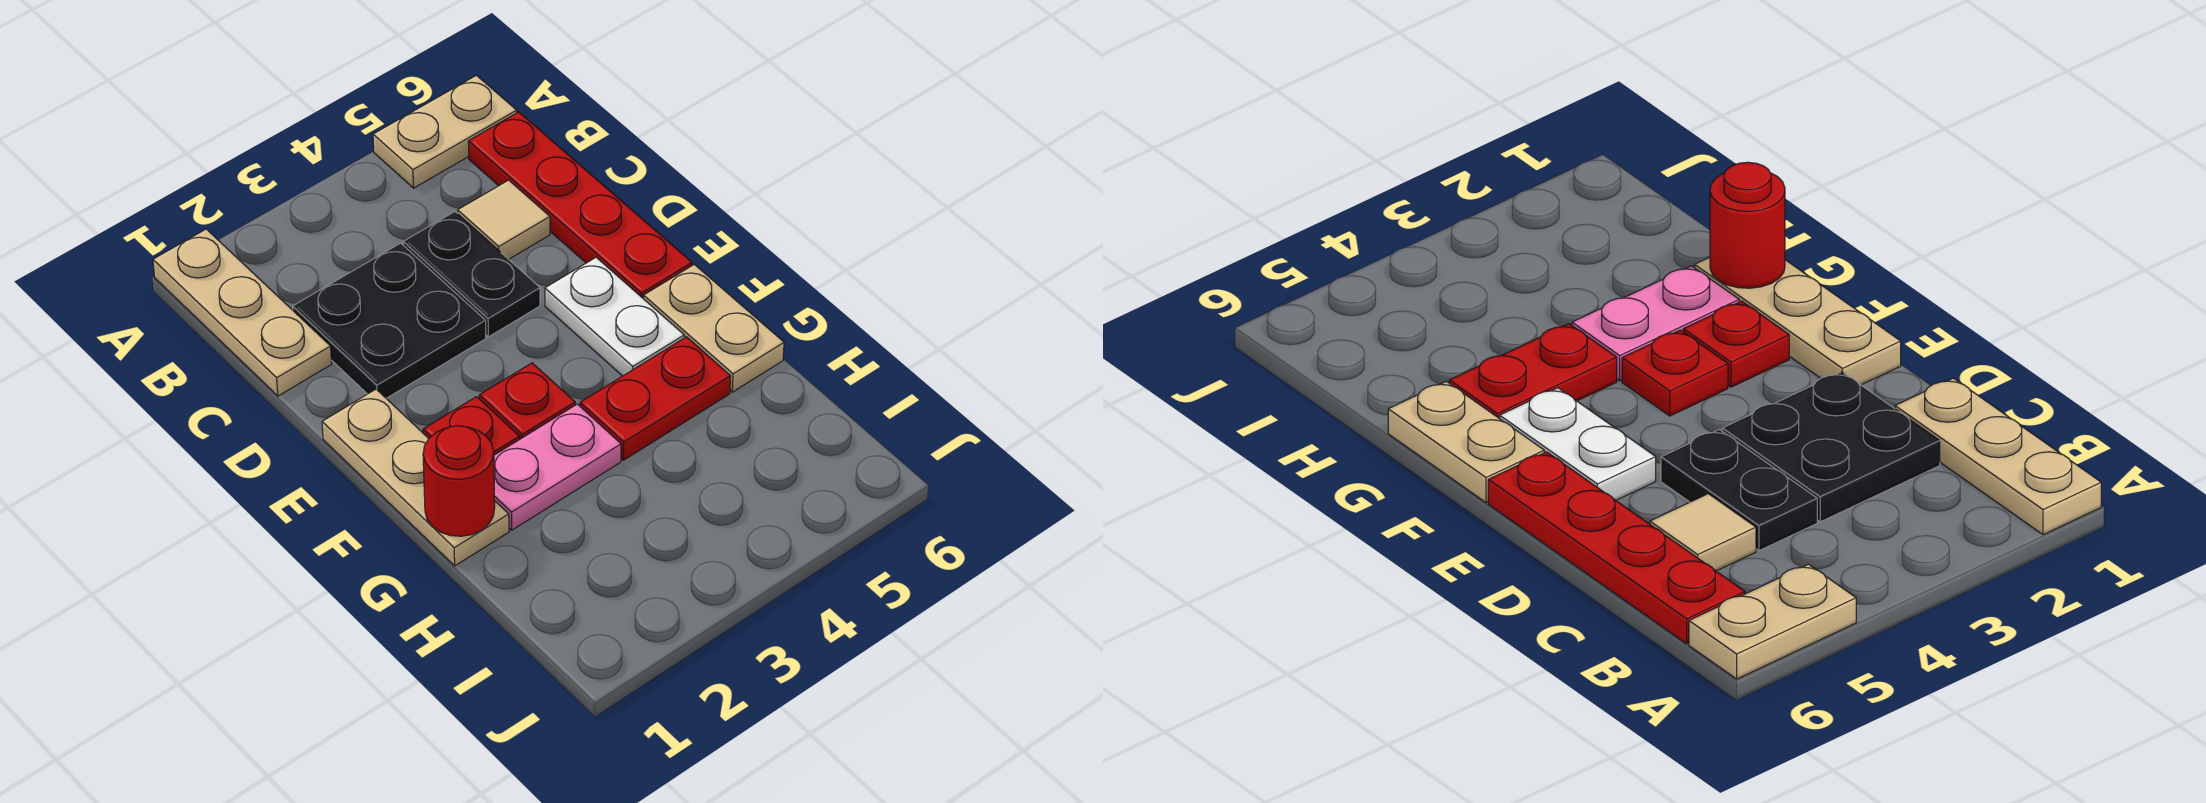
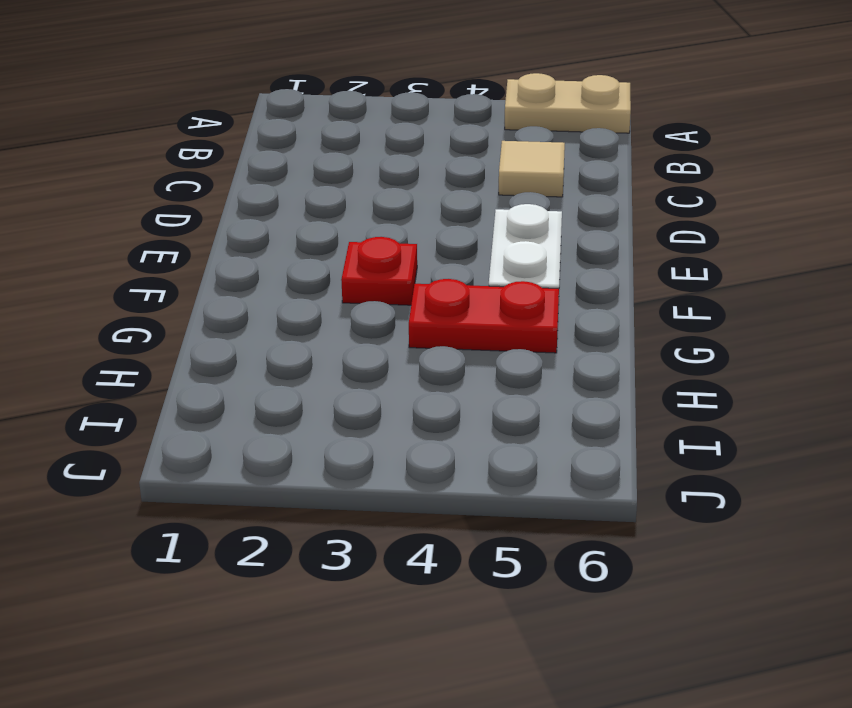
none -> tan plate A1:C1 level 1
none -> red plate B6:E6 level 1
none -> black plate C2:D3 level 1

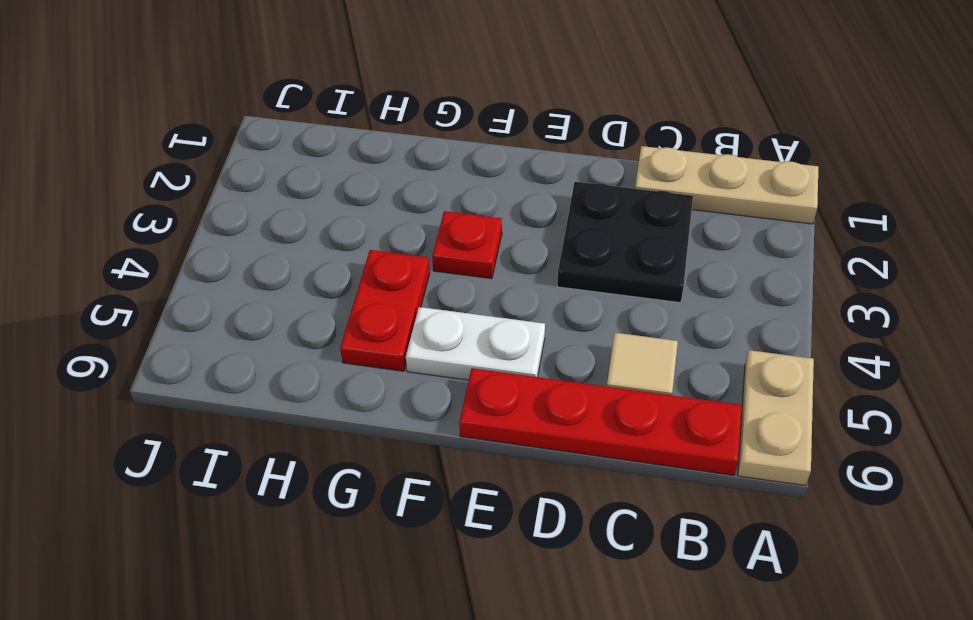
none -> black plate C4:D4 level 1
none -> tan plate E1:G1 level 1
none -> red plate F2 level 1

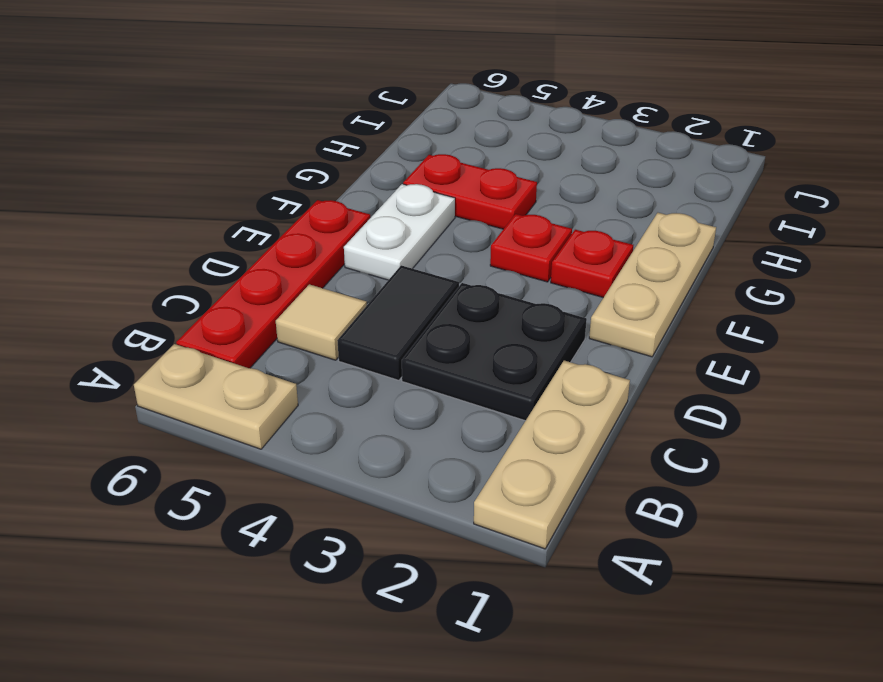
black tile C4:D4 level 1 -> black plate C4:D4 level 1
none -> tan plate F6:G6 level 1
none -> pink plate G2:G3 level 1
none -> red round brick G1 level 2

